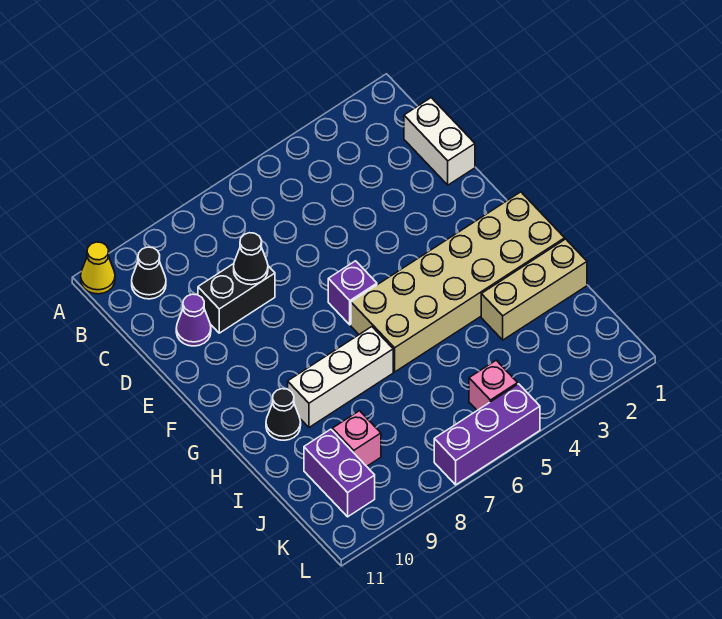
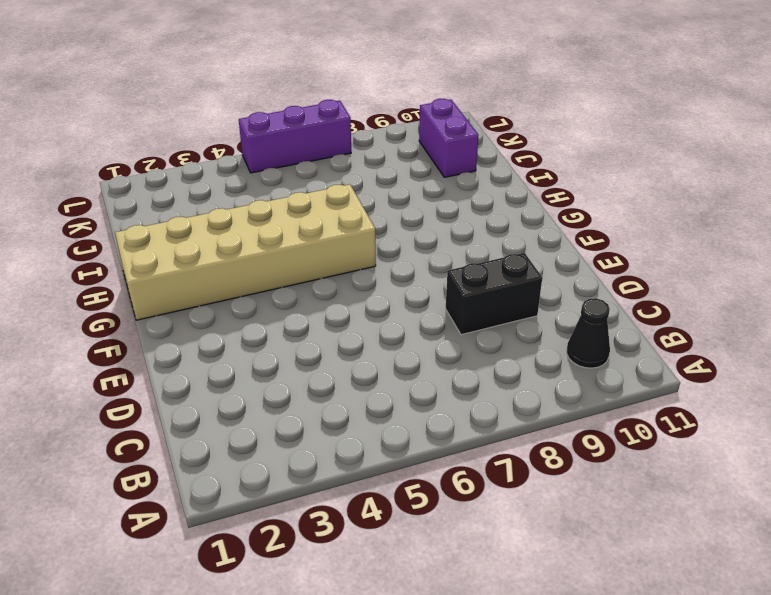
none -> yellow cone A11 level 1
none -> white brick C1:D1 level 1
none -> purple cone D10 level 1

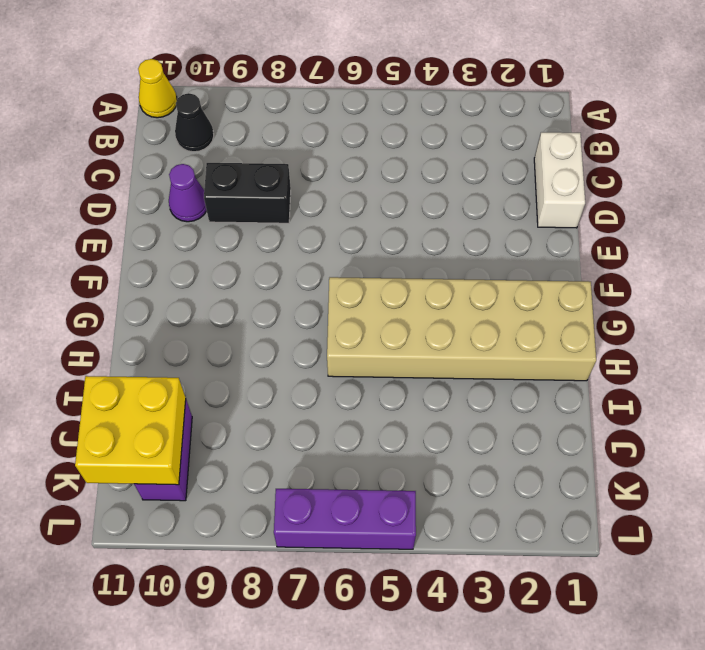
yellow brick J10:K11 level 2 -> none
none -> purple brick F6 level 1
none -> white brick H7:H9 level 1
none -> black cone H10 level 1

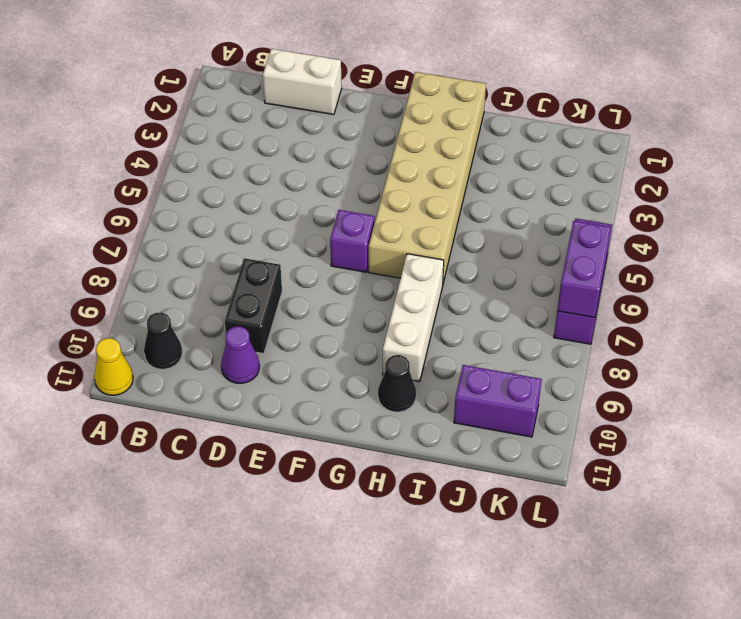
purple brick L6:L7 level 2 -> none
none -> tan brick I1:I3 level 1
none -> pink brick J9 level 1
none -> pink brick K5 level 1

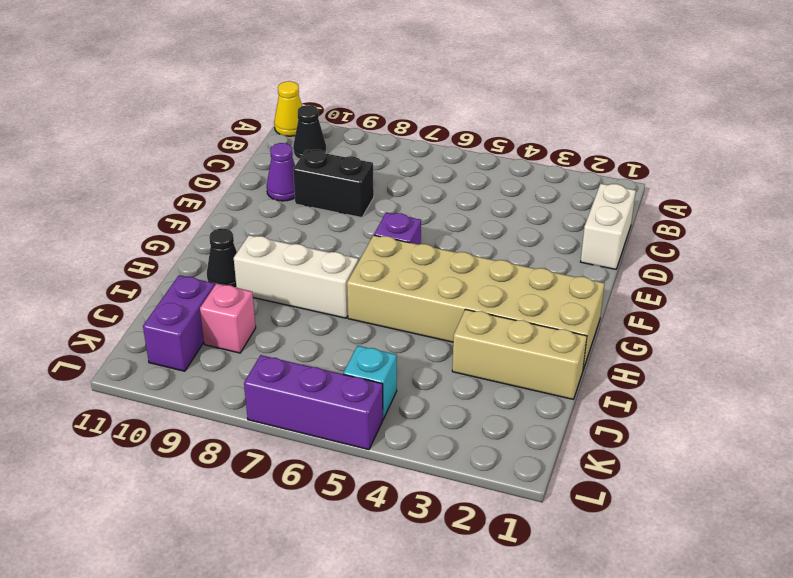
cyan brick K5 level 1 -> pink brick K5 level 1
none -> black cone D8 level 2

